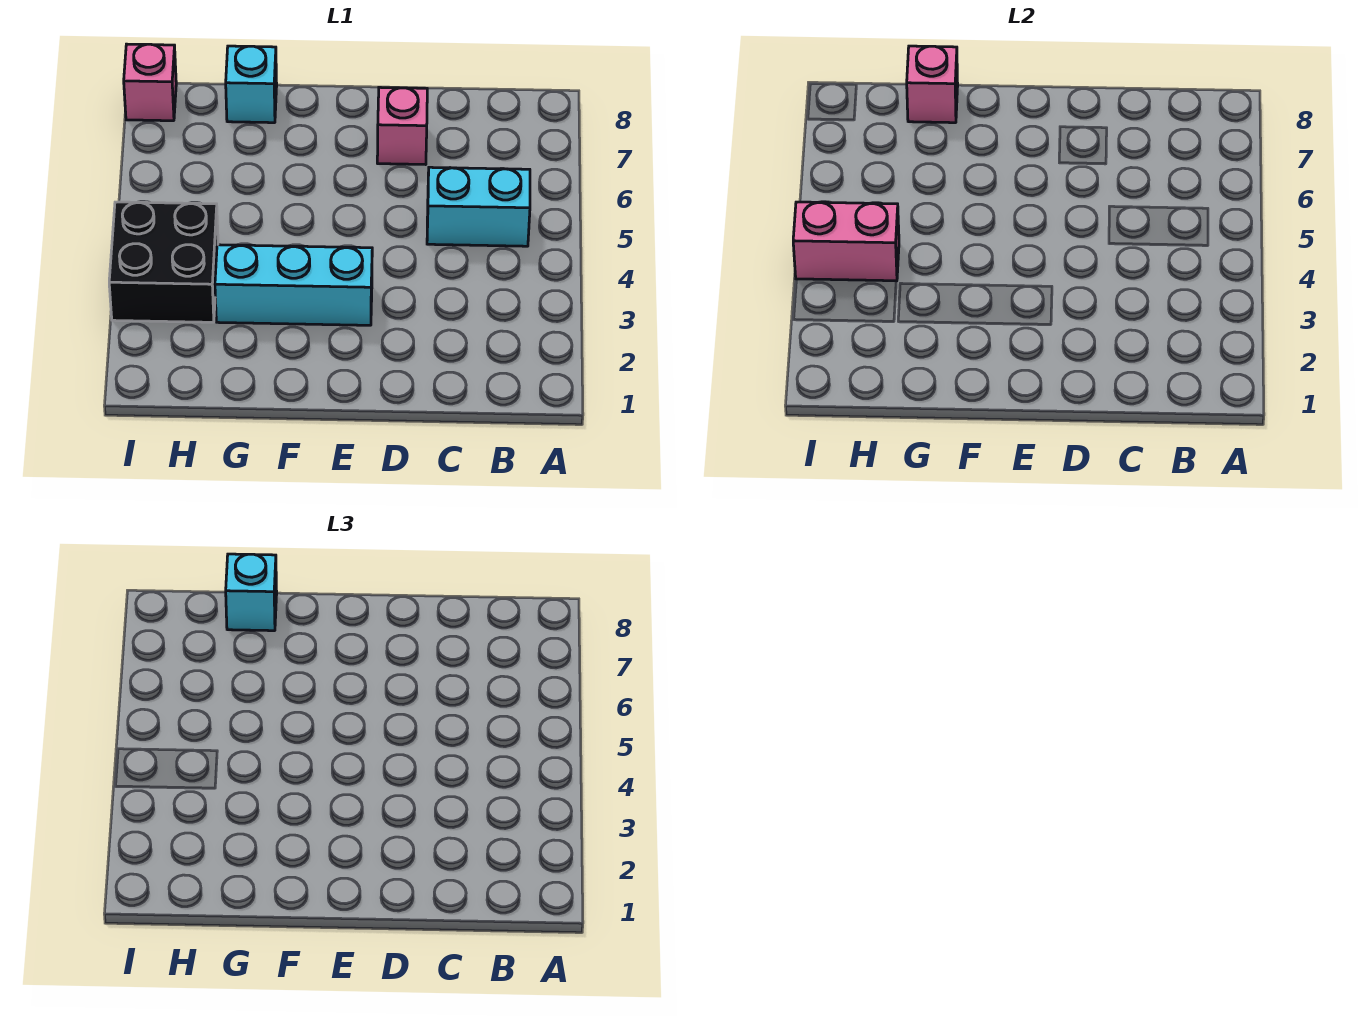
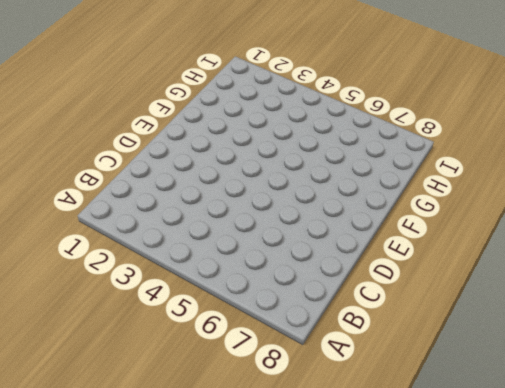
none -> cyan brick B5:C5 level 1
none -> pink brick D7 level 1

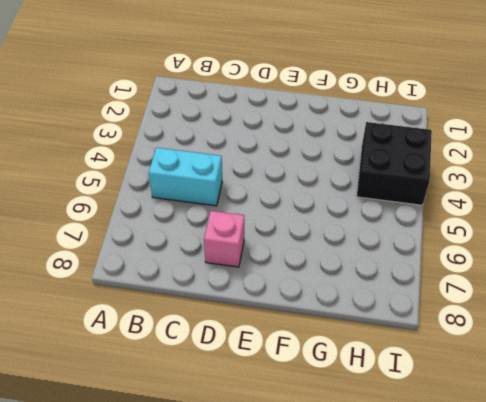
none -> cyan brick E3:G3 level 1
none -> cyan brick G8 level 1

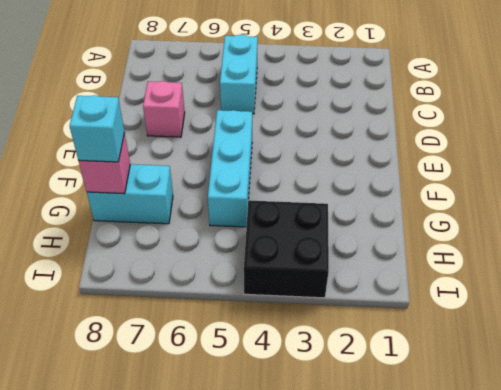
cyan brick E5:G5 level 1 -> cyan brick E3:G3 level 1
cyan brick G7:G8 level 1 -> cyan brick G8 level 1
none -> pink brick I8 level 1
none -> pink brick H4:I4 level 2

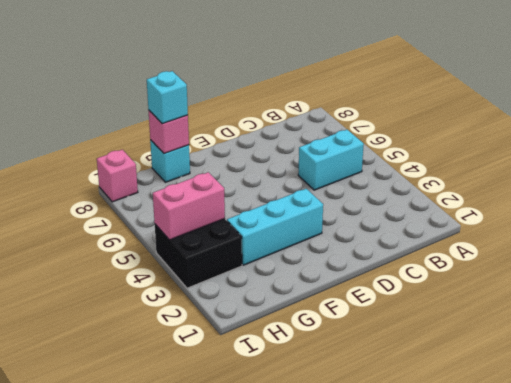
none -> pink brick D7 level 1

